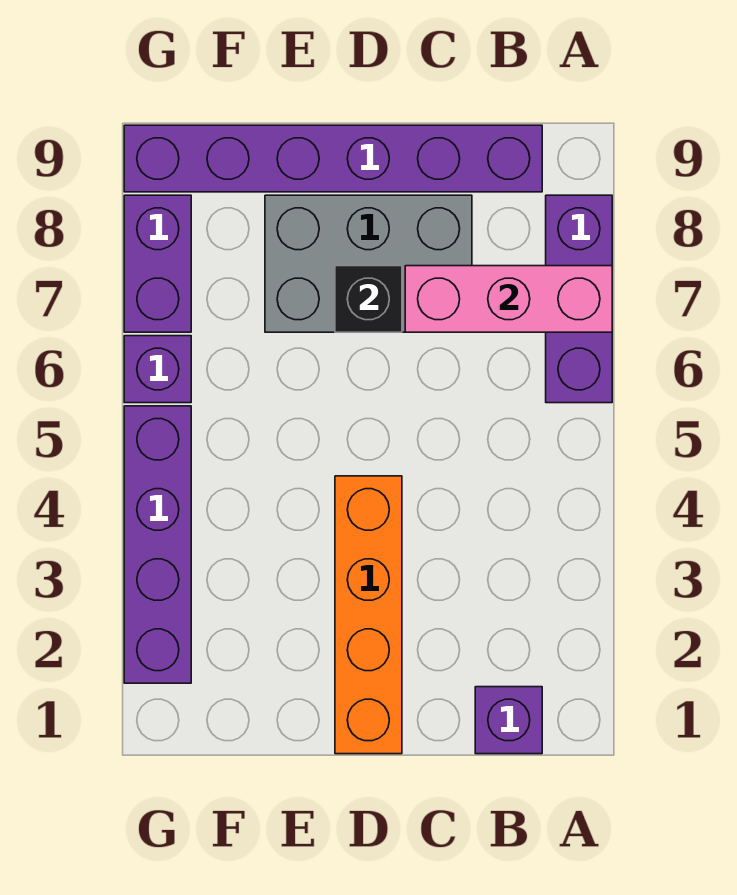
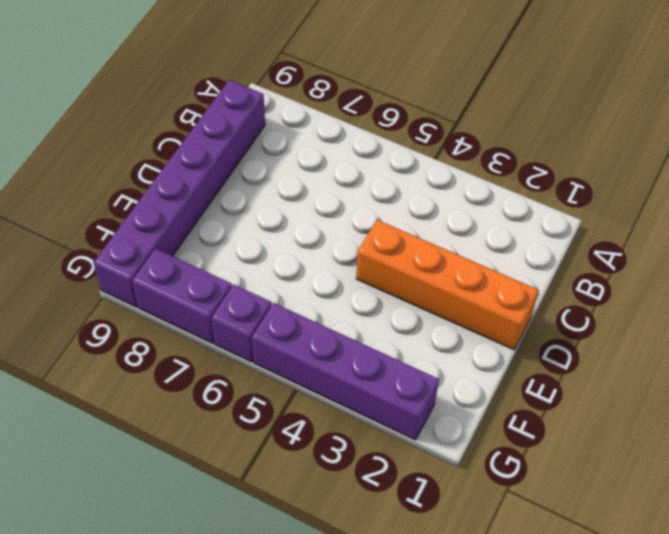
none -> purple brick A6:A8 level 1
none -> purple brick B1 level 1

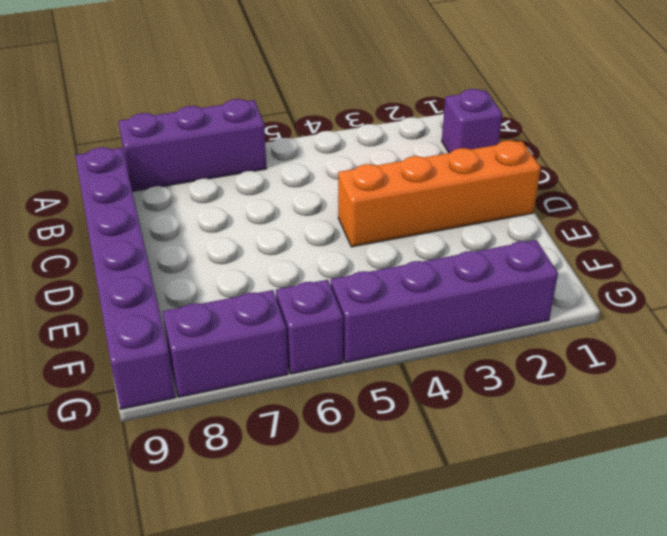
none -> grey brick C7:E8 level 1
none -> pink brick A7:C7 level 2

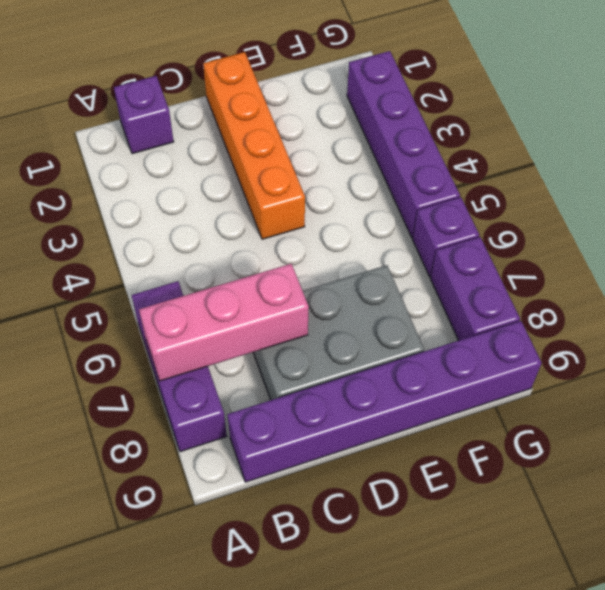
none -> black brick D7 level 2

